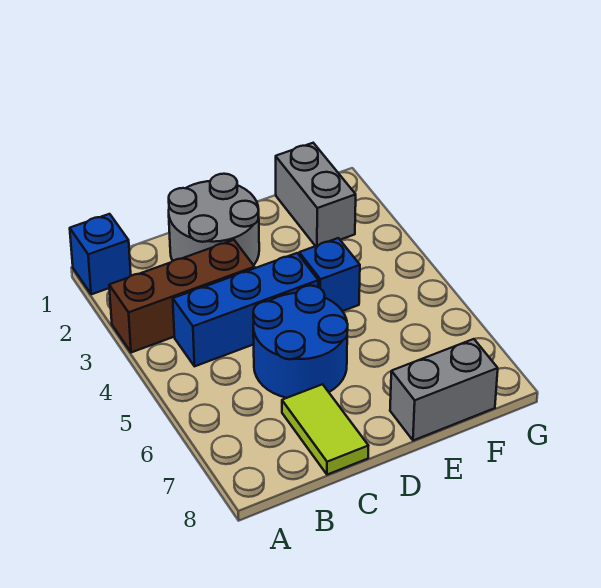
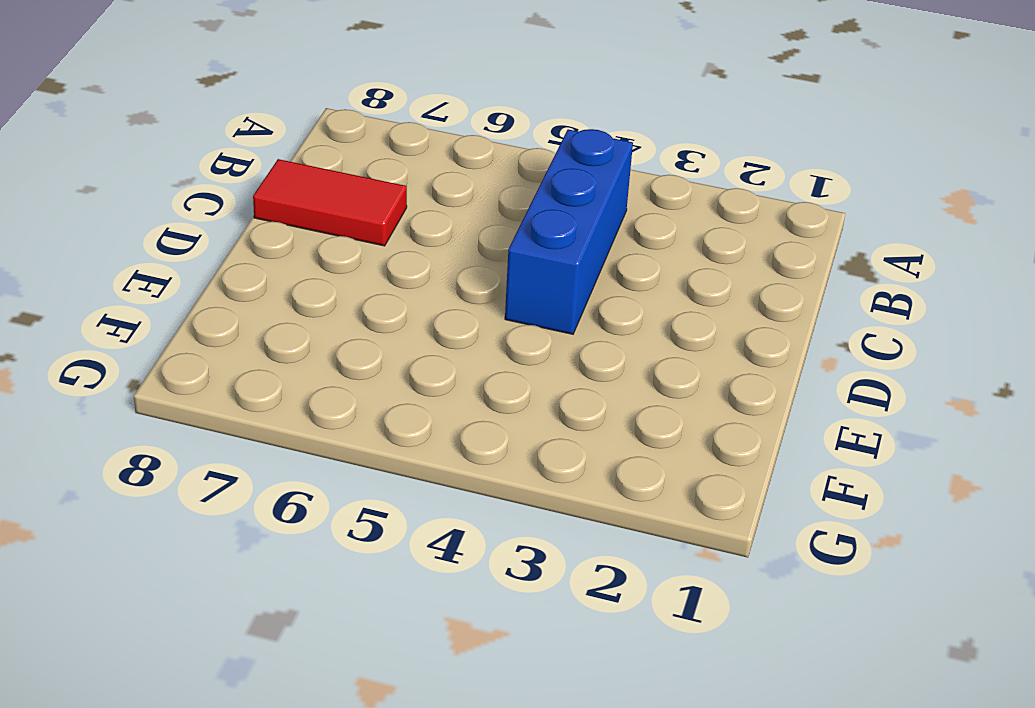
red tile C7:C8 level 1 -> lime tile C7:C8 level 1
none -> blue brick A1 level 1
none -> brown brick A3:C3 level 1

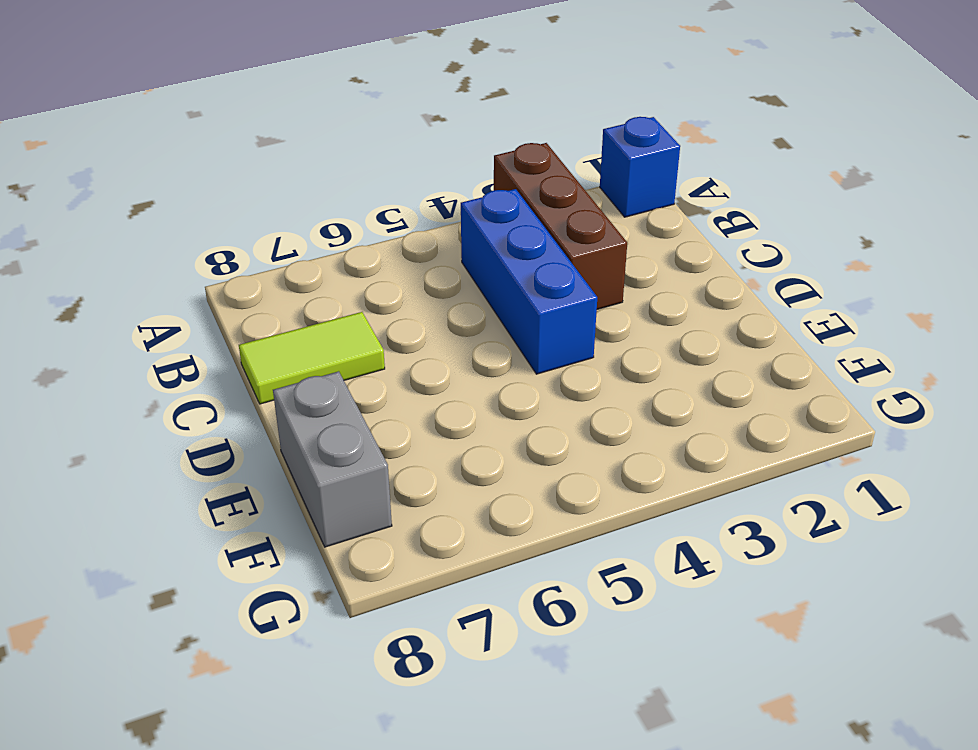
none -> grey round brick C1:D2 level 1
none -> blue round brick C5:D6 level 1

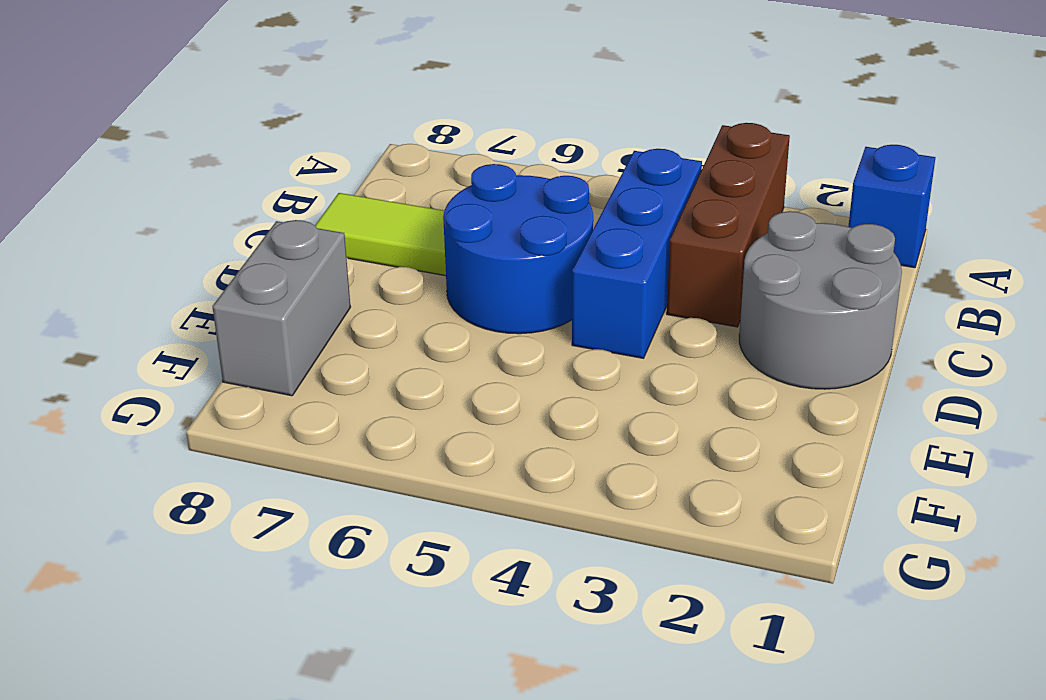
none -> blue brick E4 level 1
none -> grey brick F1:F2 level 1

